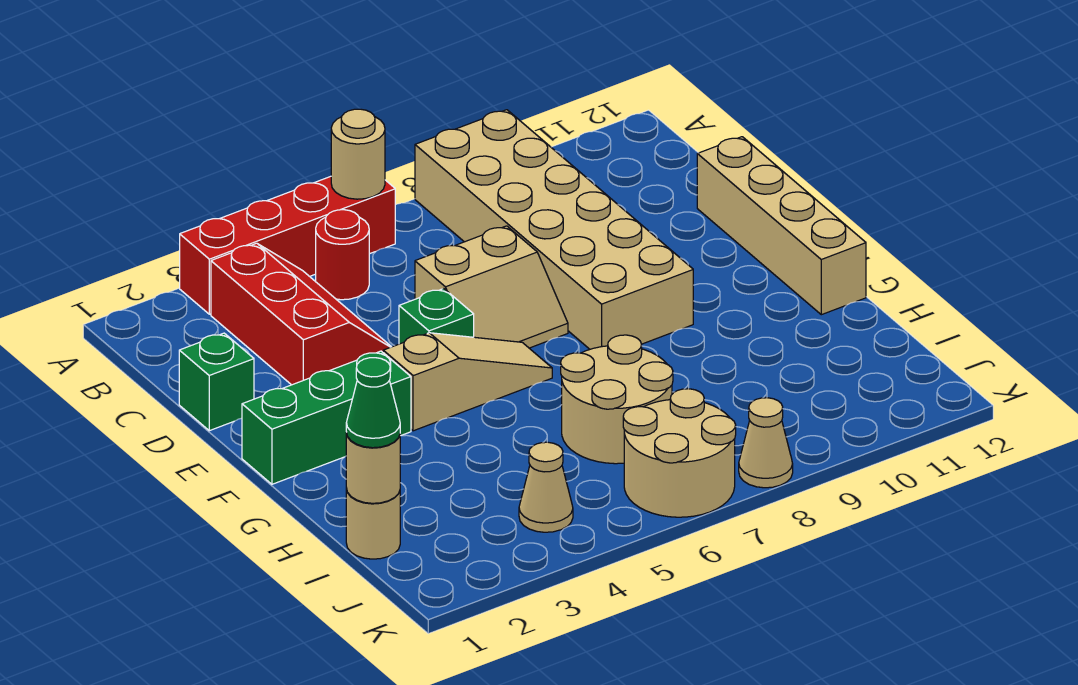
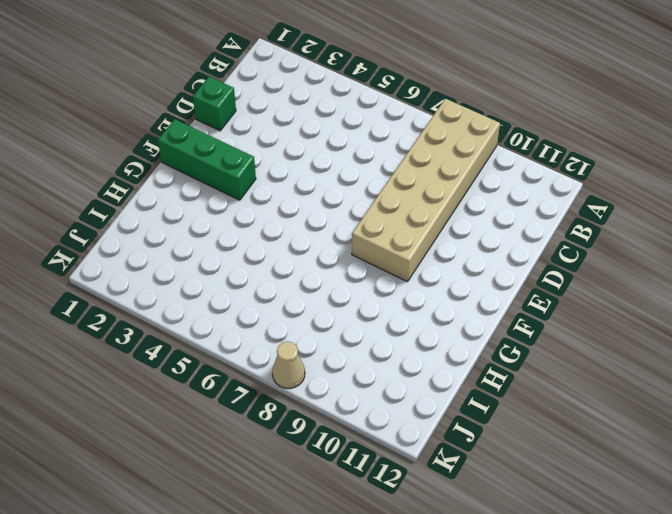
none -> red brick A3:A6 level 1
none -> red slope B3:D4 level 1 top 3
none -> red round brick B5 level 1

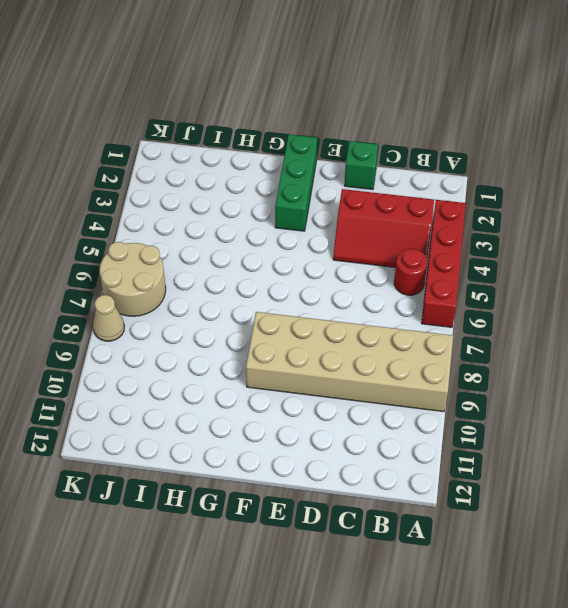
none -> tan slope D6:E7 level 1 top D
none -> tan brick D12:G12 level 1
none -> green brick E5 level 1

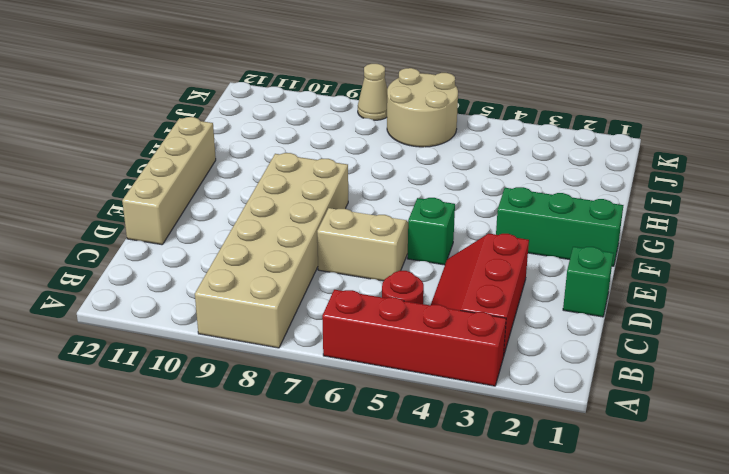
none -> tan slope F4:F6 level 1 top 4
none -> tan round brick H6:I7 level 1
none -> tan round brick I1 level 1

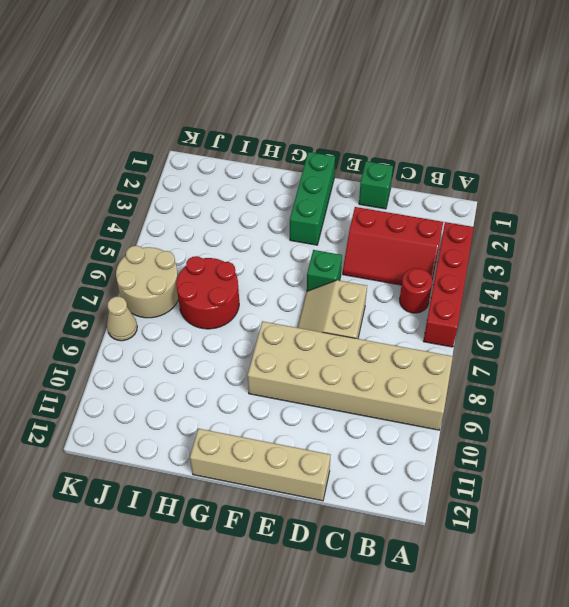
red round brick H6:I7 level 1 -> tan round brick H6:I7 level 1
none -> tan slope F4:F6 level 1 top 4
none -> tan round brick I1 level 1
none -> tan cone J4 level 1

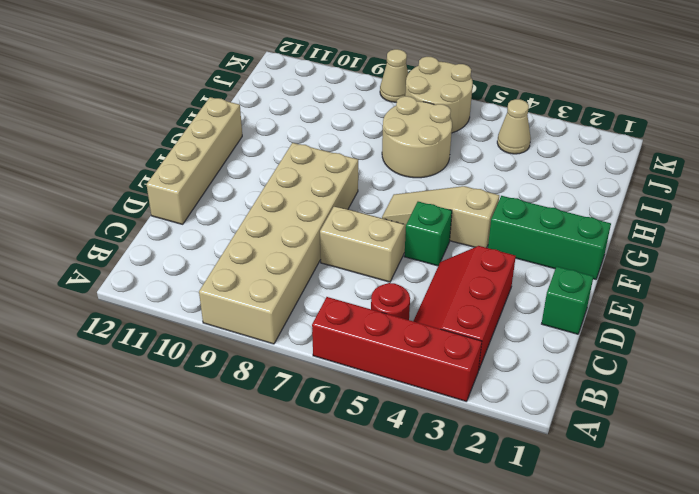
none -> tan round brick I1 level 1
none -> tan round brick A6 level 2
none -> tan round brick I1 level 2

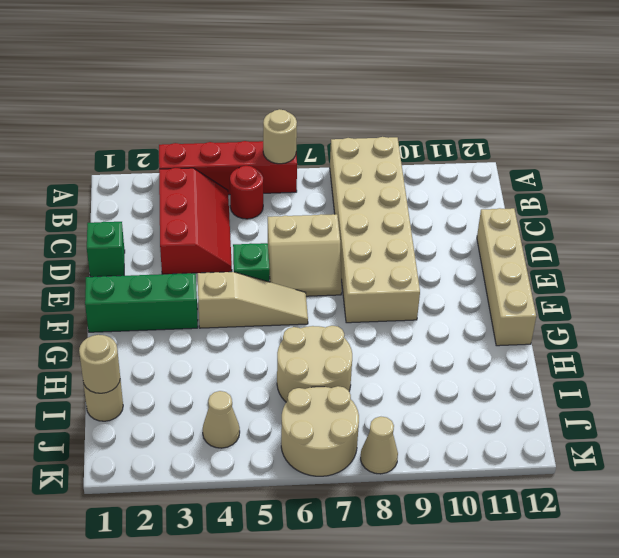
none -> green cone I1 level 3

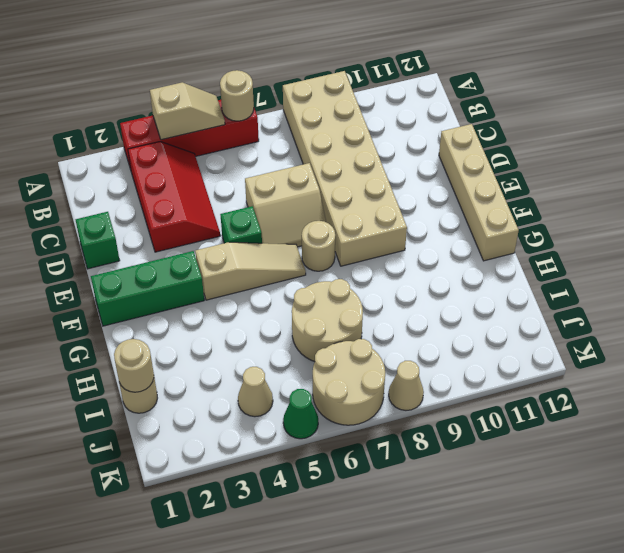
tan slope A4:A5 level 2 top 4 -> none
tan round brick F7 level 1 -> none
green cone K5 level 1 -> green cone I1 level 3
none -> red round brick B5 level 1

